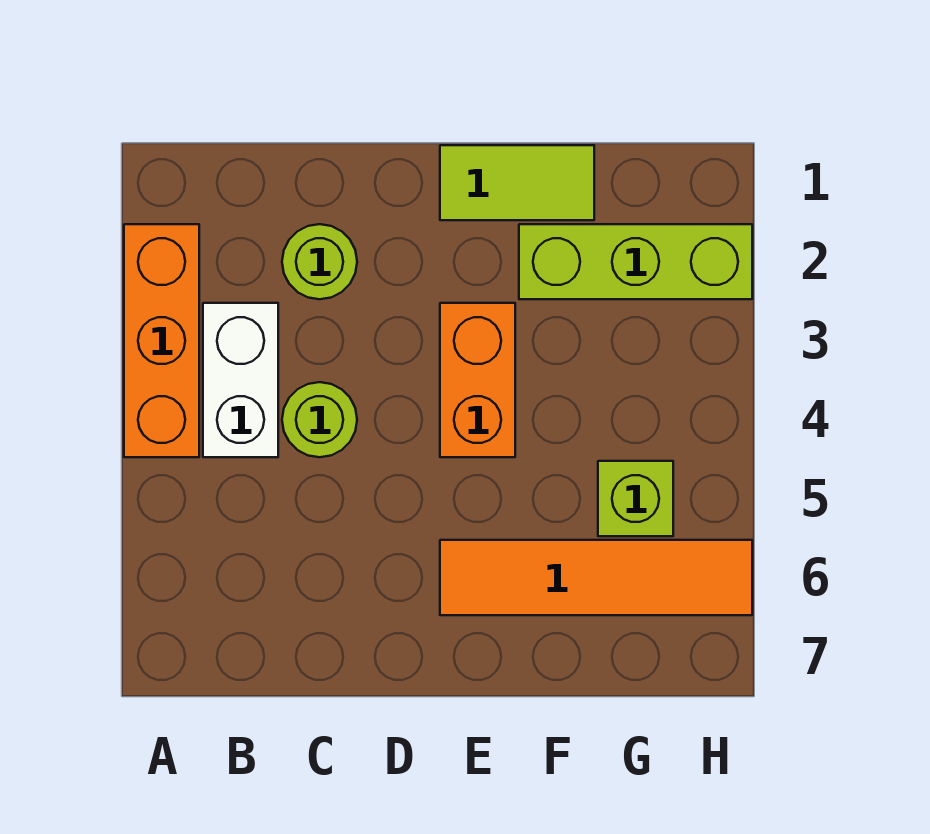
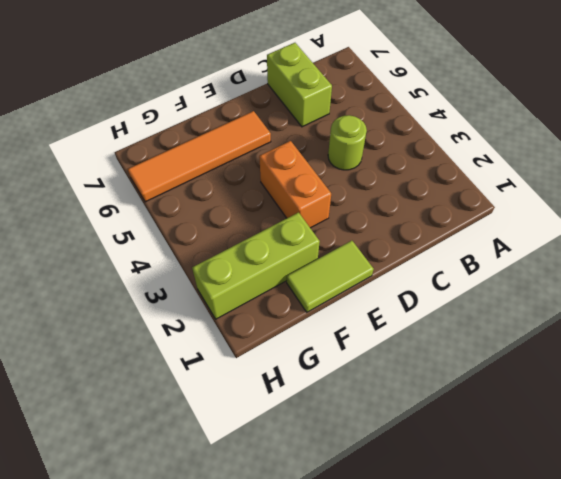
lime brick C6:C7 level 1 -> none
none -> orange brick A2:A4 level 1
none -> white brick B3:B4 level 1

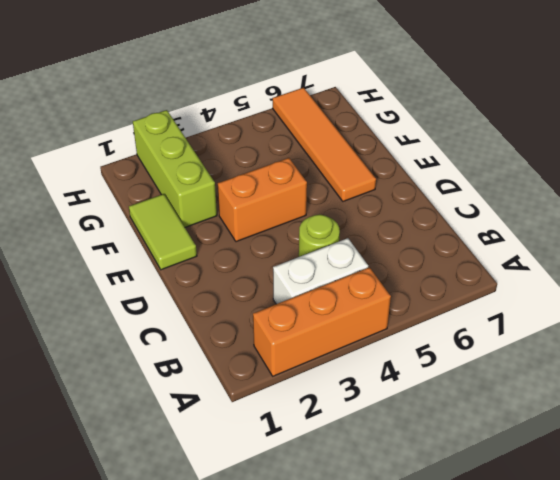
none -> lime round brick C2 level 1
none -> lime brick G5 level 1

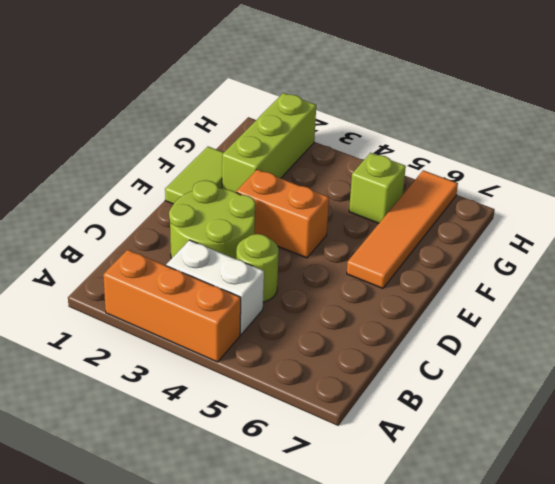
lime round brick C2:D3 level 1 -> lime round brick C2 level 1

